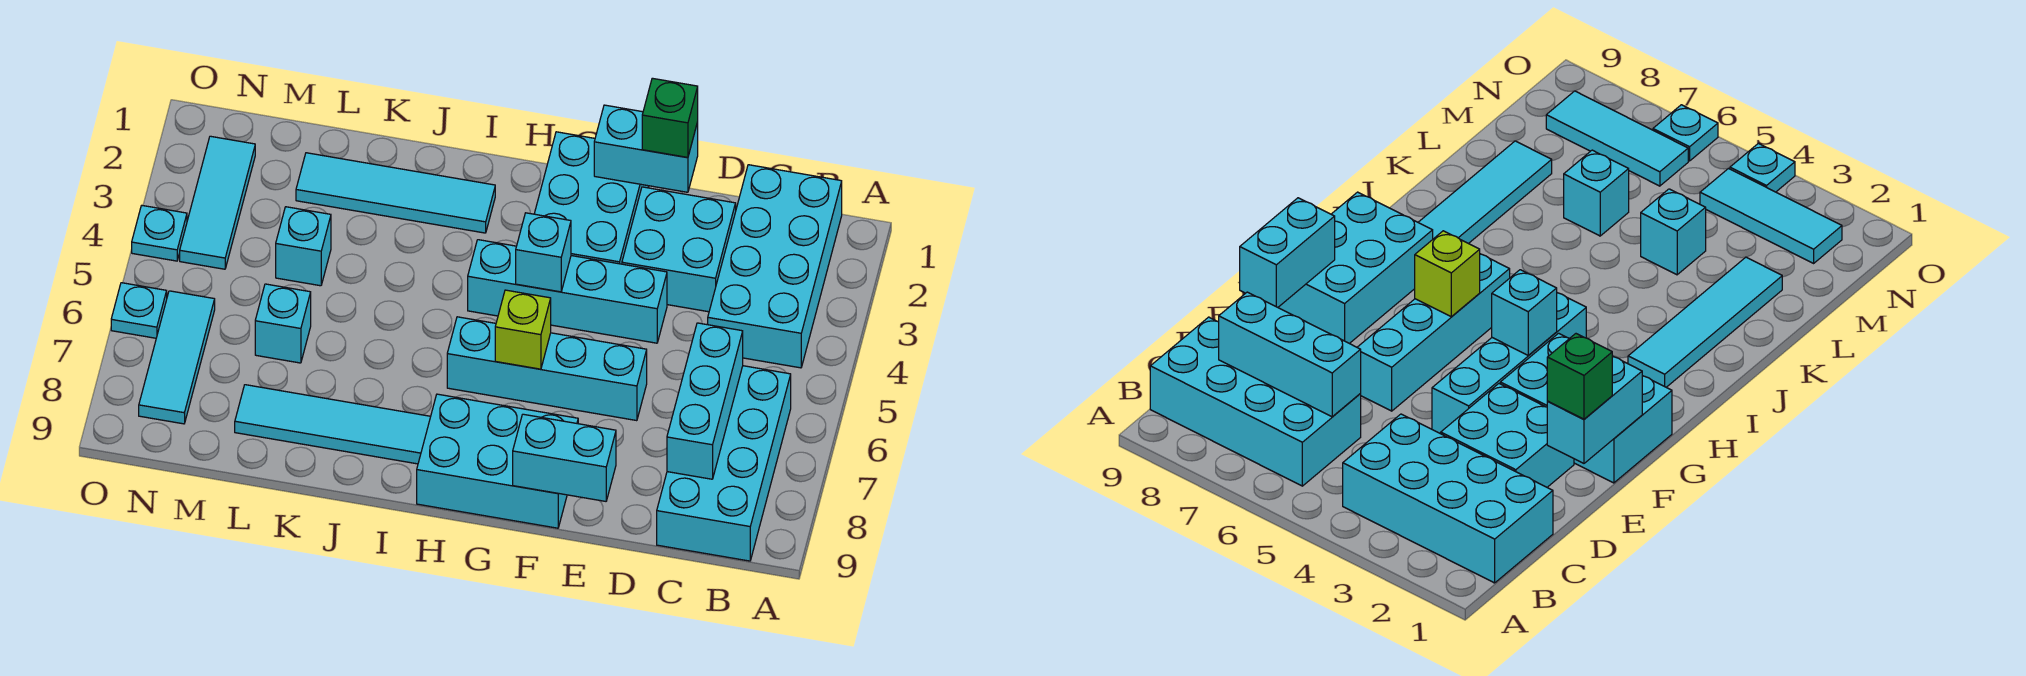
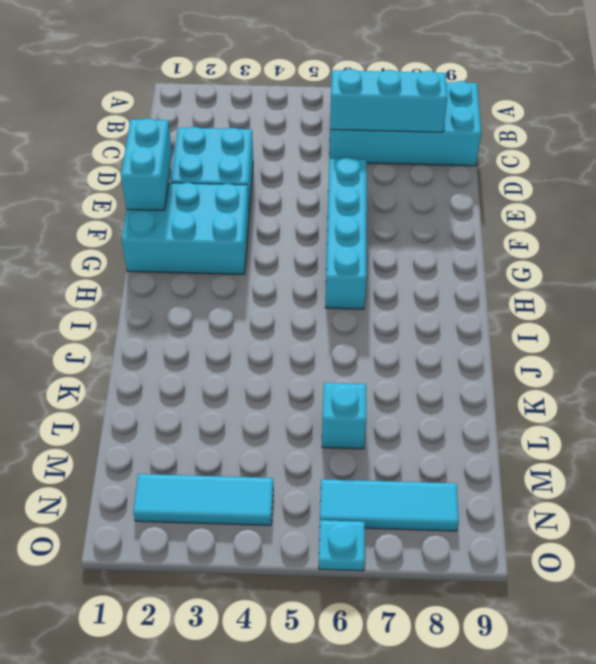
none -> cyan brick B1:C4 level 1
none -> cyan brick E4:H4 level 1
none -> cyan brick F8:H9 level 1

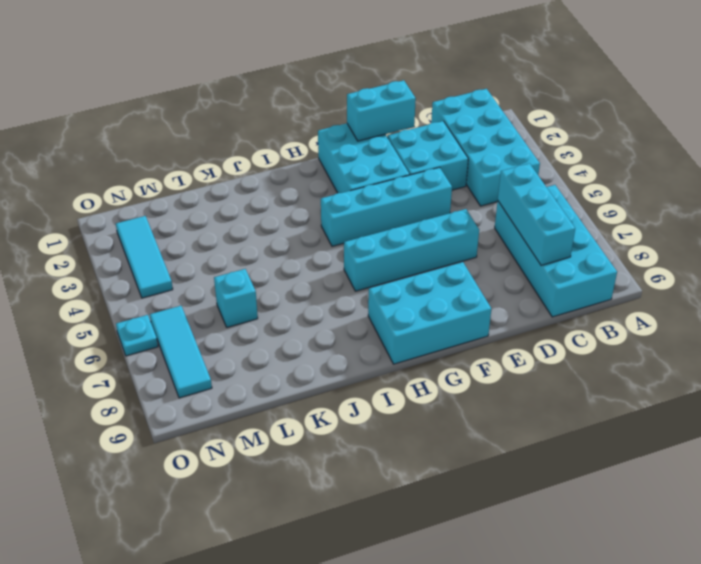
none -> cyan tile I2:L2 level 1
none -> cyan tile I8:L8 level 1
none -> cyan brick L4 level 1

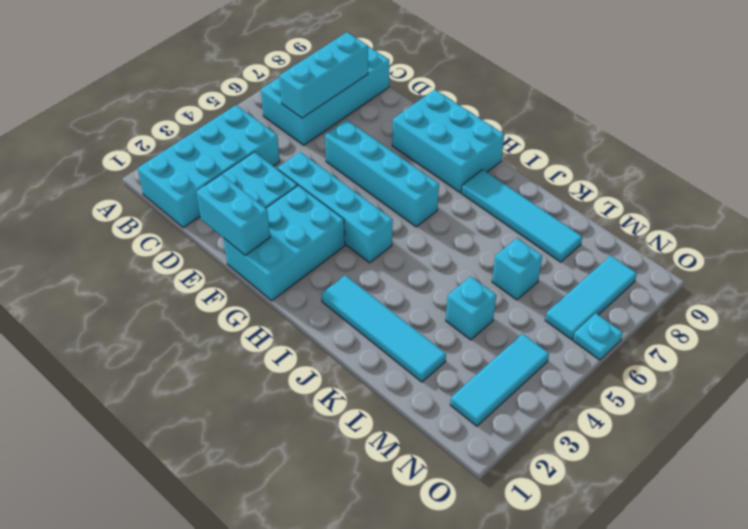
none -> cyan plate O4 level 1
none -> cyan brick E9:F9 level 2
none -> cyan brick G4 level 2

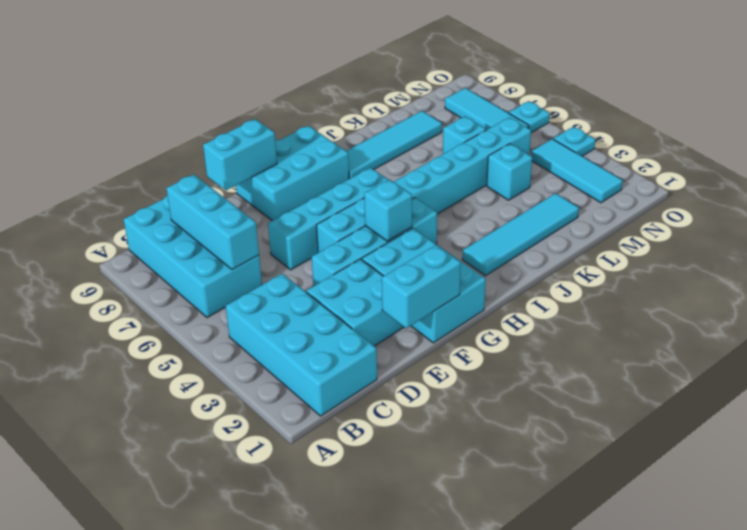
cyan brick F5:M5 level 1 -> none
none -> lime brick G6 level 2
none -> green brick E1 level 3

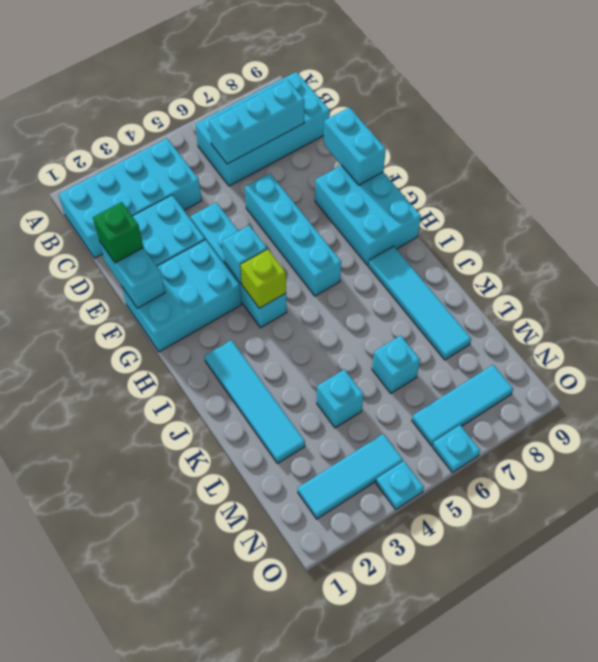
lime brick H4 level 2 -> lime brick G6 level 2

